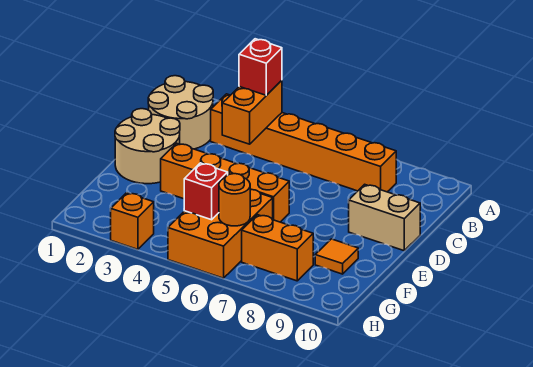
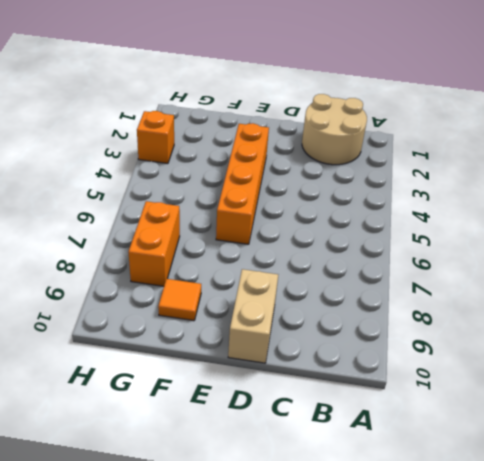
none -> orange brick B3:B8 level 1
none -> tan round brick D1:E2 level 1
none -> orange brick F5:H6 level 1

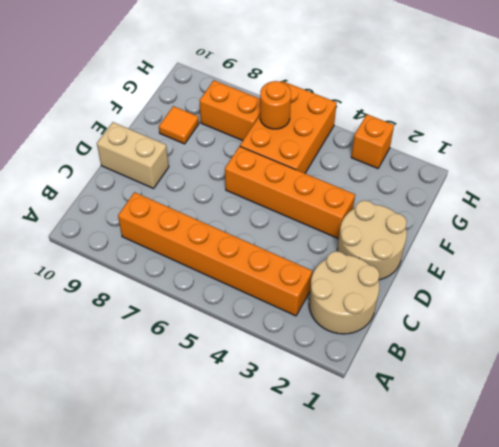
none -> orange brick B4:C4 level 2
none -> red brick G5 level 2
none -> red brick B4 level 3

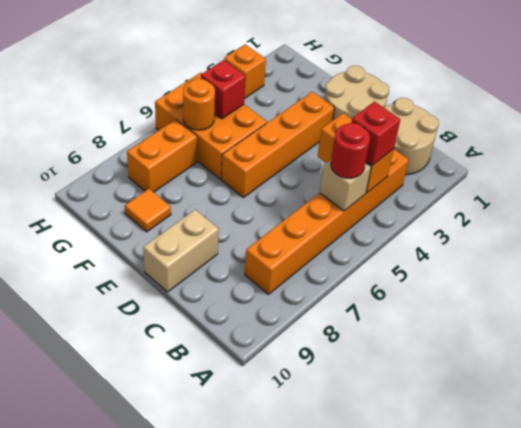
tan brick B5 level 2 -> none
red round brick B5 level 3 -> none

